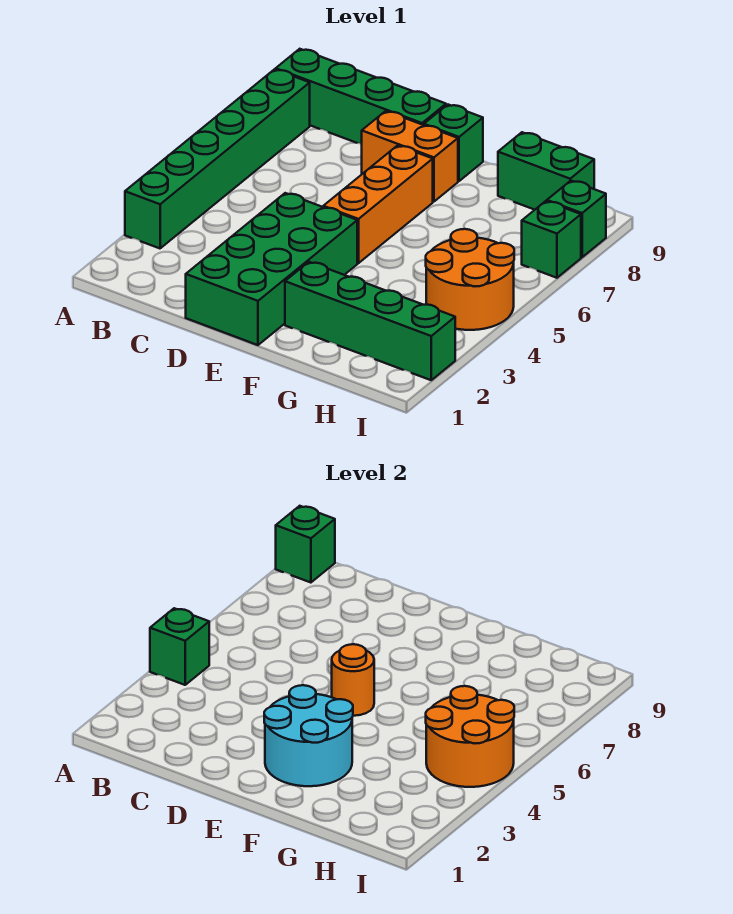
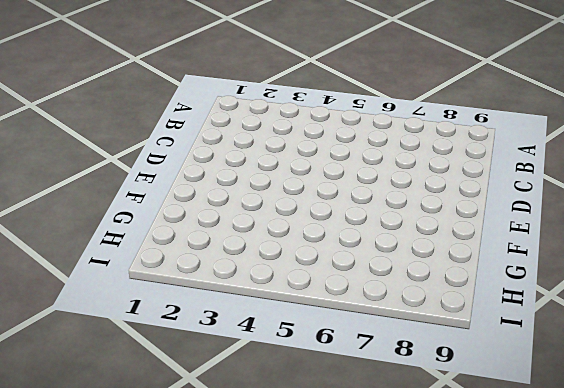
none -> green brick A3:A8 level 1
none -> green brick A9:D9 level 1
none -> green brick D1:E4 level 1

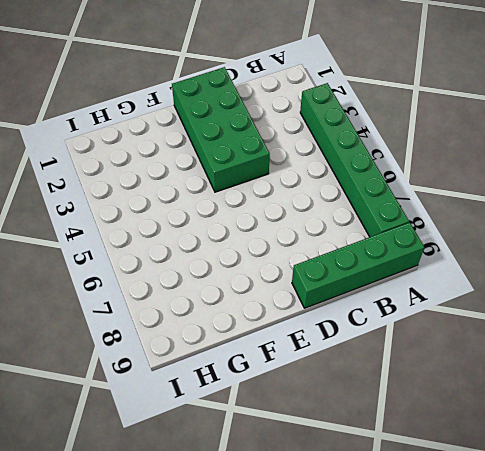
none -> orange brick D8:E8 level 1
none -> orange brick E5:E7 level 1
none -> green brick E9 level 1

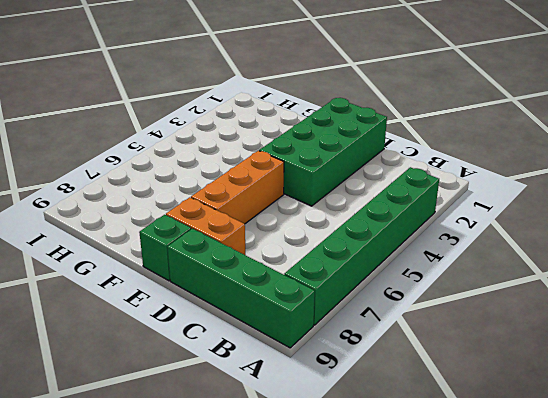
none -> green brick F2:I2 level 1
none -> green brick G9:H9 level 1
none -> orange round brick H4:I5 level 1

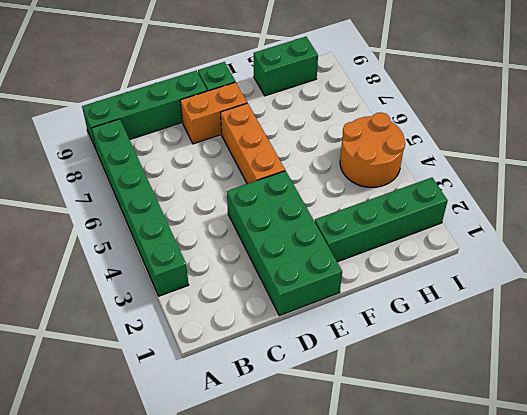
none -> green brick I7 level 1
none -> green brick I8 level 1
none -> green brick A4 level 2

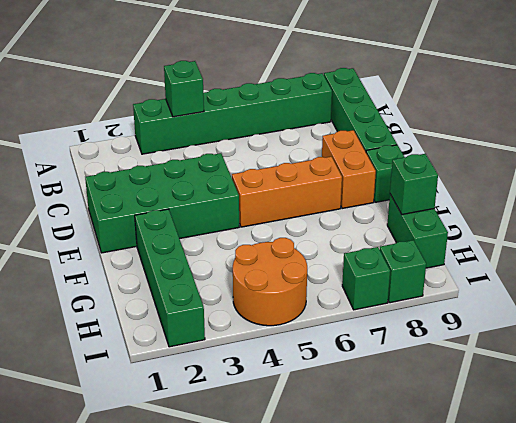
green brick G9 level 2 -> green brick A9 level 2
none -> cyan round brick E2:F3 level 2
none -> orange round brick E5 level 2
none -> orange round brick H4:I5 level 2

